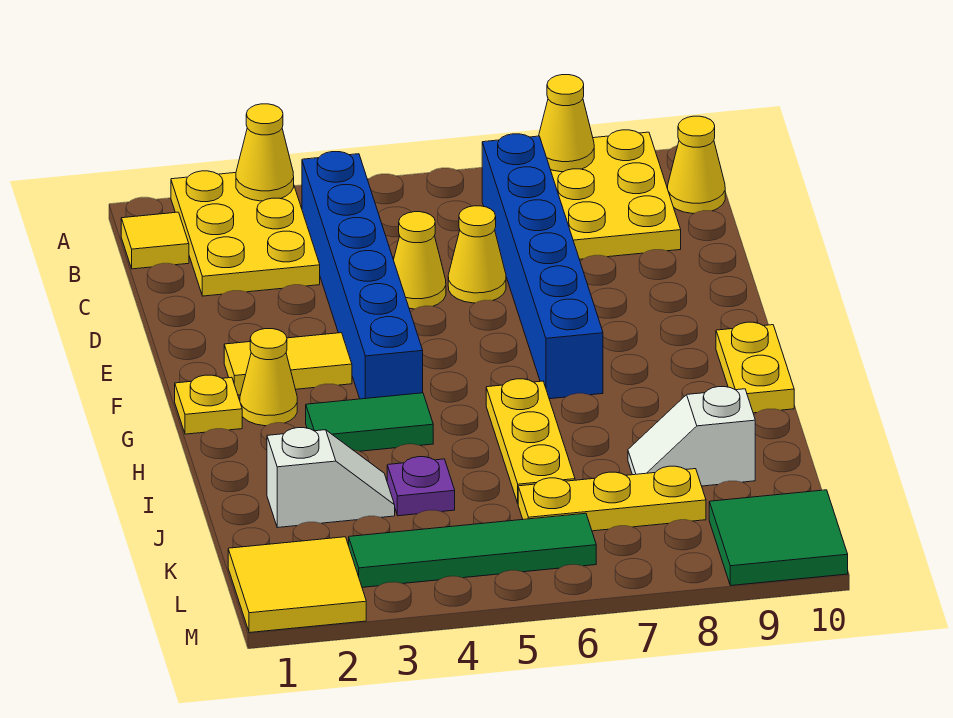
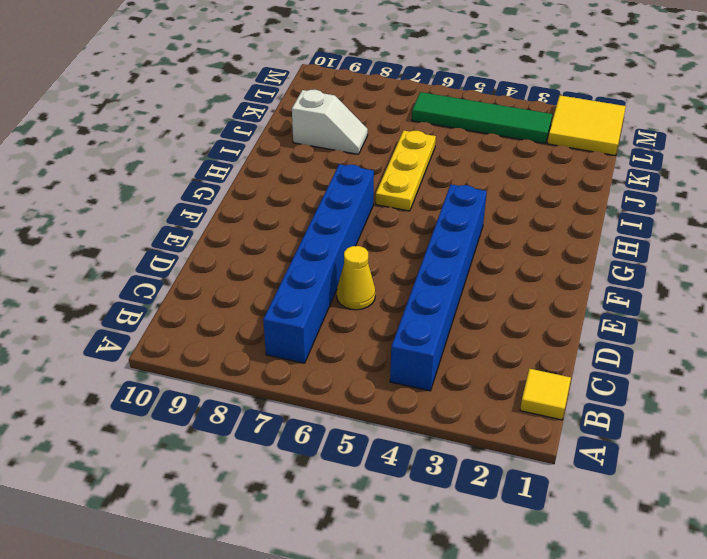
none -> yellow plate A2:C3 level 1
none -> yellow plate A8:C9 level 1
none -> yellow cone B10 level 1

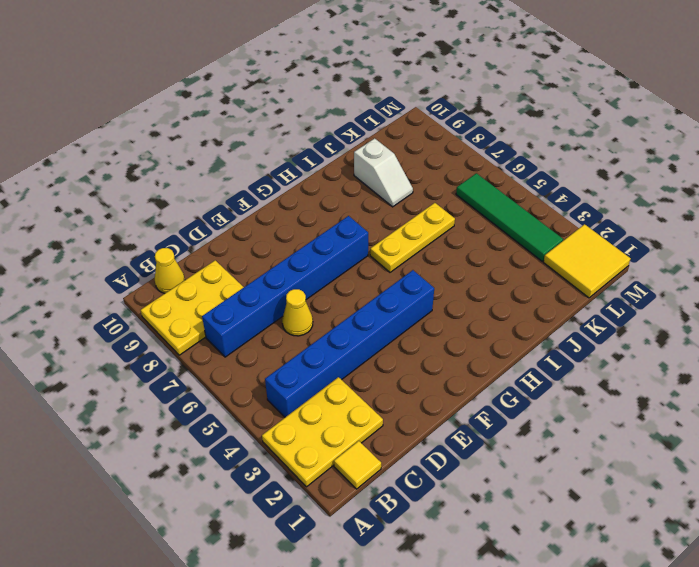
none -> yellow cone D5 level 1
none -> yellow tile F2:F3 level 1
none -> yellow plate G1 level 1

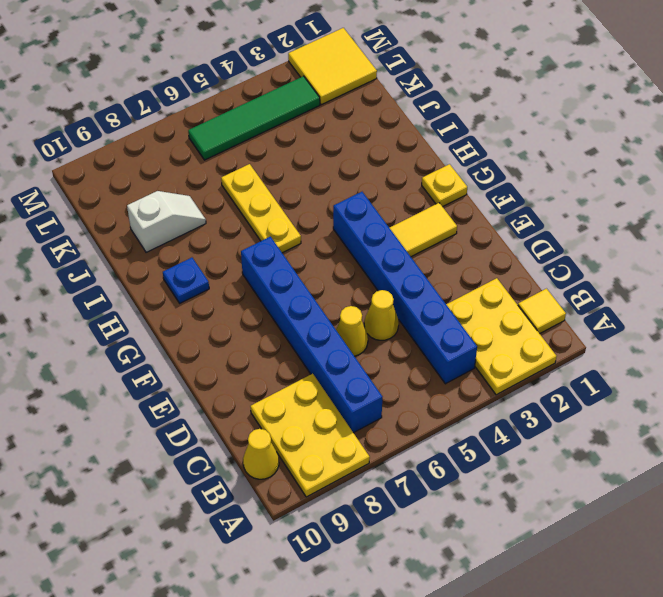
blue plate H9 level 1 -> none
none -> yellow cone G2 level 1
none -> yellow plate G10:H10 level 1
none -> green tile H3:H4 level 1

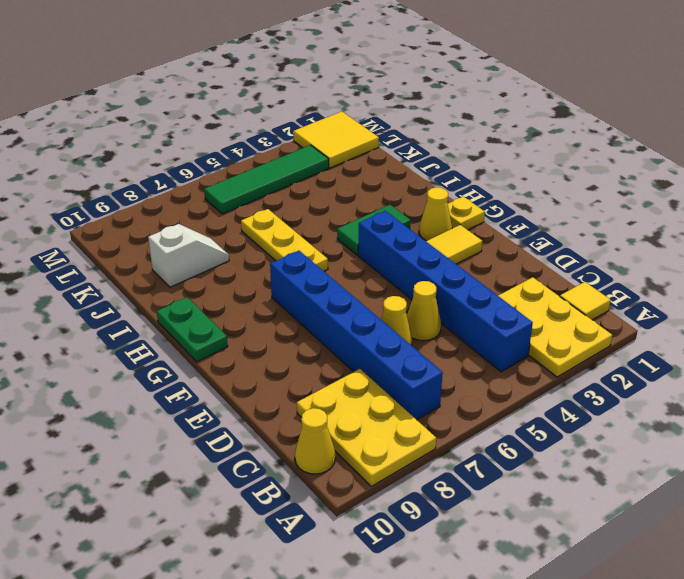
green plate G10:H10 level 1 -> yellow plate G10:H10 level 1
none -> white slope J2:J3 level 1 top 2
none -> purple plate J4 level 1
none -> yellow plate K6:K8 level 1

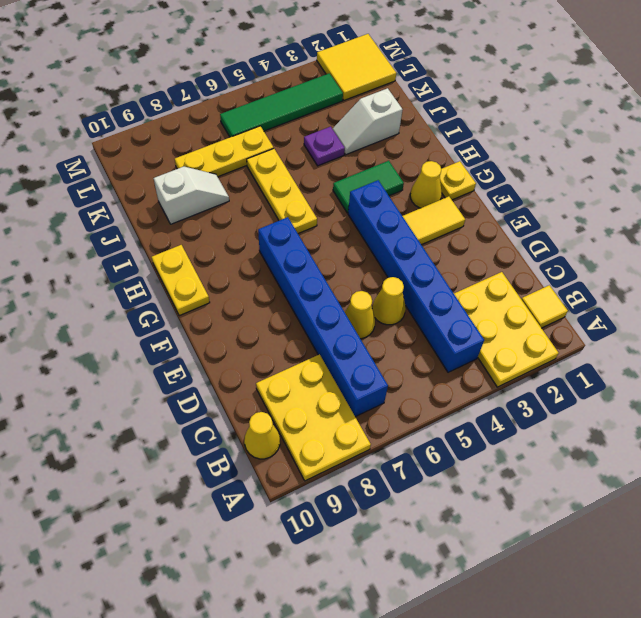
none -> green tile L9:M10 level 1
none -> yellow cone A3 level 2
none -> yellow cone A8 level 2

